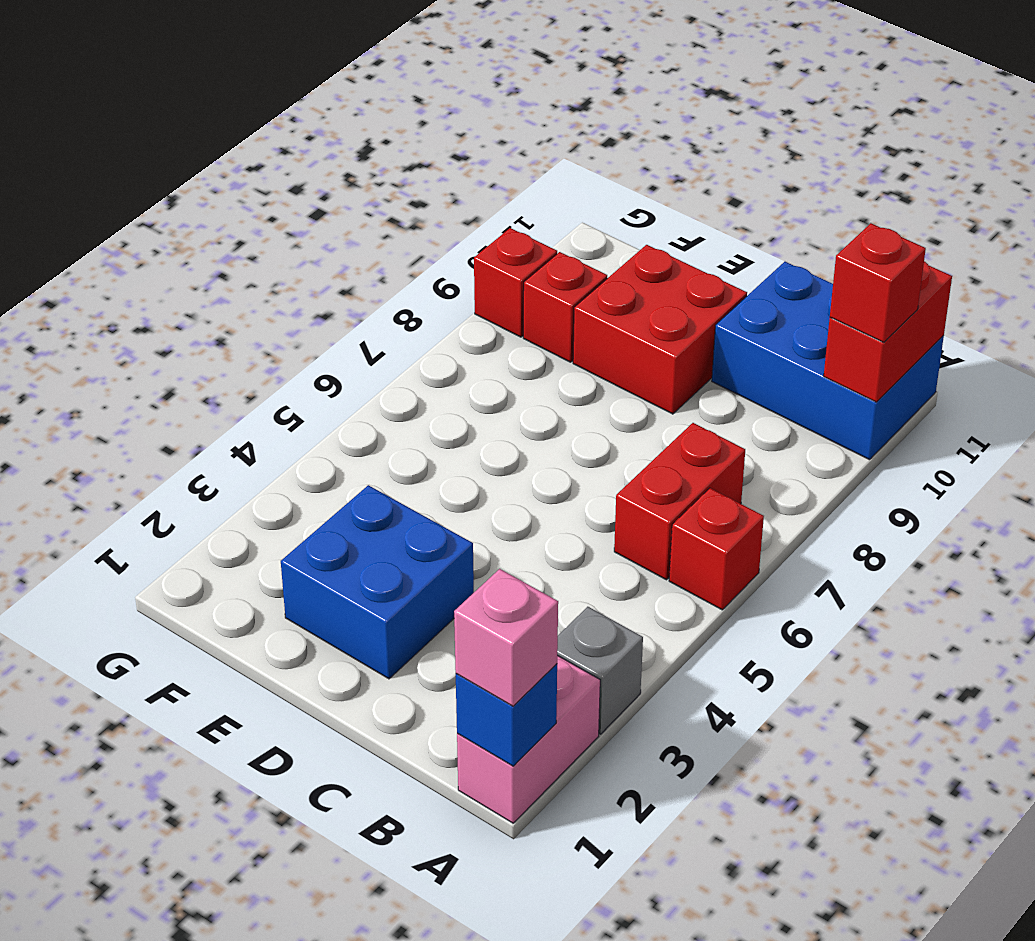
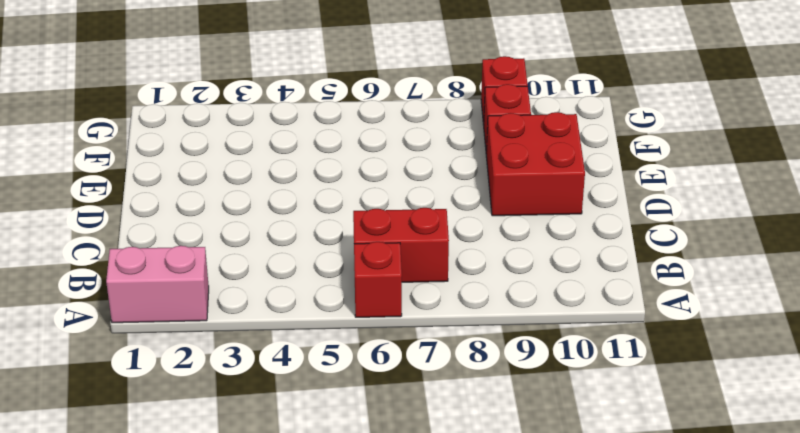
none -> grey brick A3 level 1
none -> blue brick A10:C11 level 1
none -> blue brick D2:E3 level 1

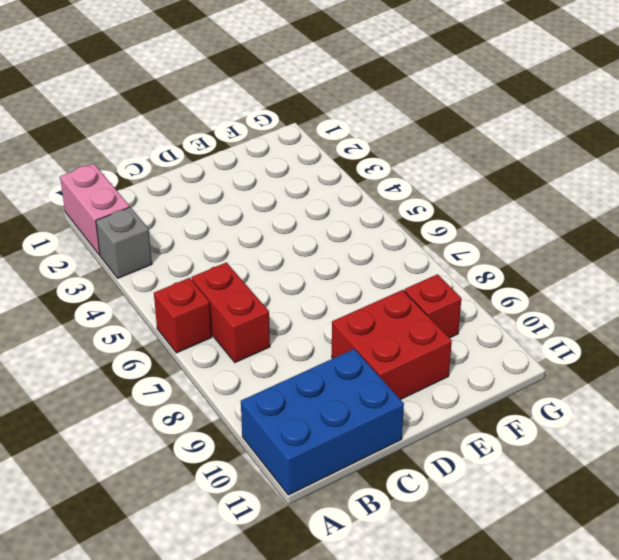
none -> blue brick D2:E3 level 1
none -> red brick G9 level 1
none -> blue brick A1 level 2

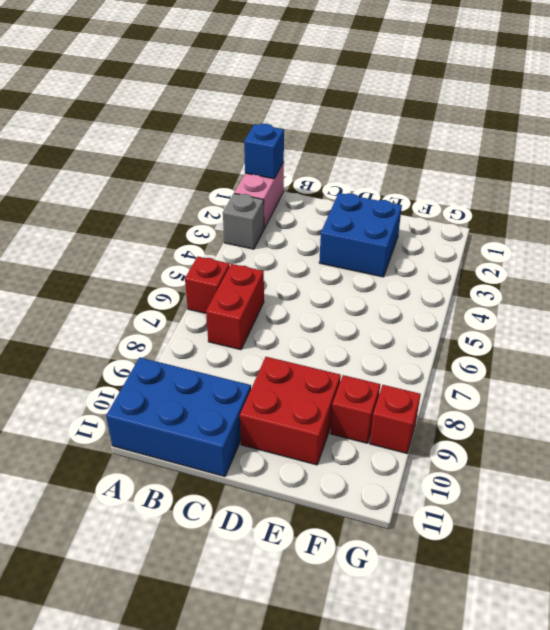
none -> red brick A10:A11 level 2
none -> pink brick A1 level 3
none -> red brick A10 level 3

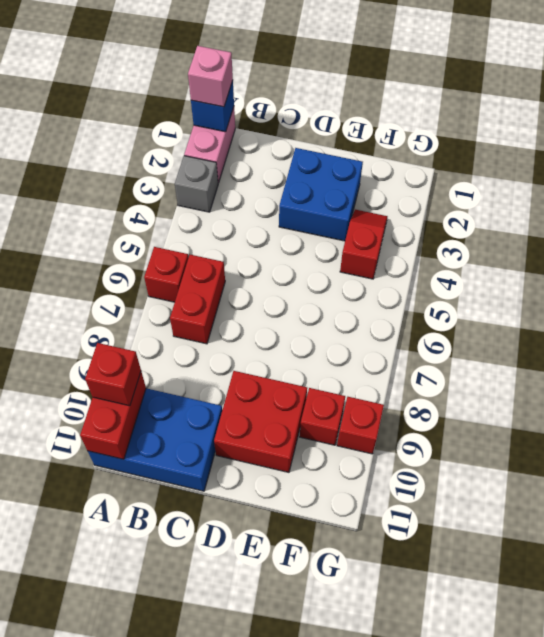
red slope F3:F4 level 1 top 4 -> none

